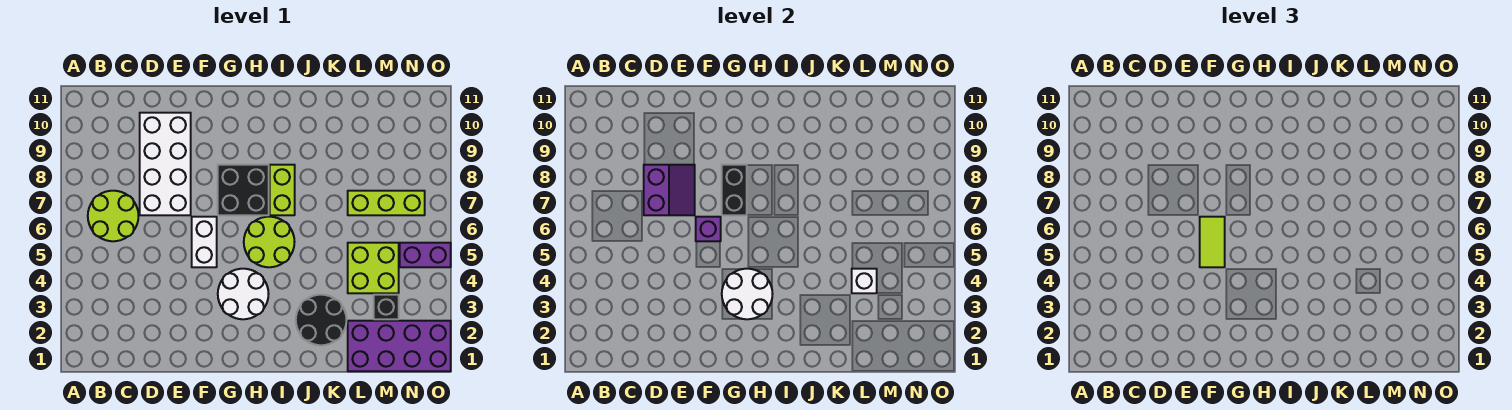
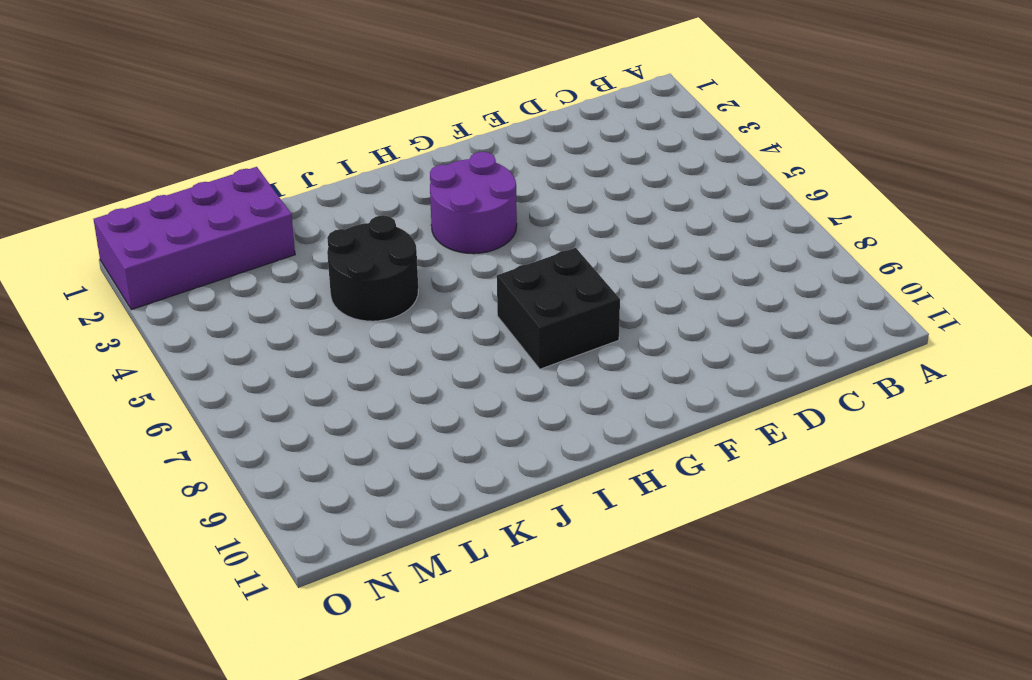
purple round brick G3:H4 level 1 -> white round brick G3:H4 level 1
black round brick J4:K5 level 1 -> black round brick J2:K3 level 1
none -> lime round brick B6:C7 level 1
none -> white brick D7:E10 level 1
none -> white brick F5:F6 level 1

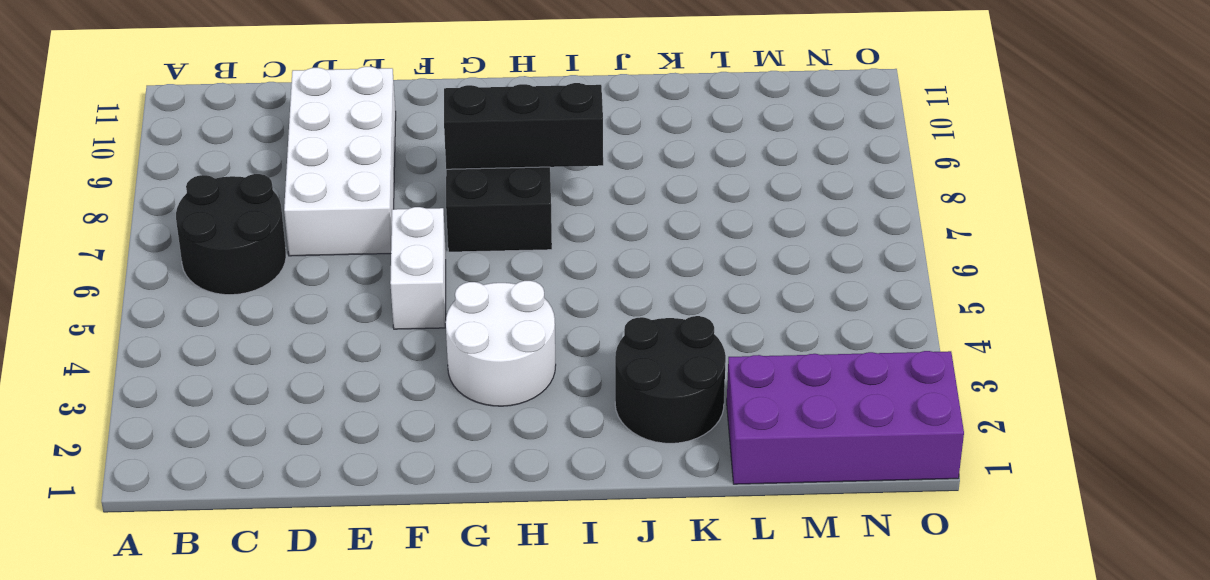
black round brick B6:C7 level 1 -> lime round brick B6:C7 level 1
black brick G8:I8 level 2 -> black brick G7:G8 level 2
none -> lime round brick H5:I6 level 1
none -> lime brick I7:I8 level 1
none -> lime brick L4:M5 level 1

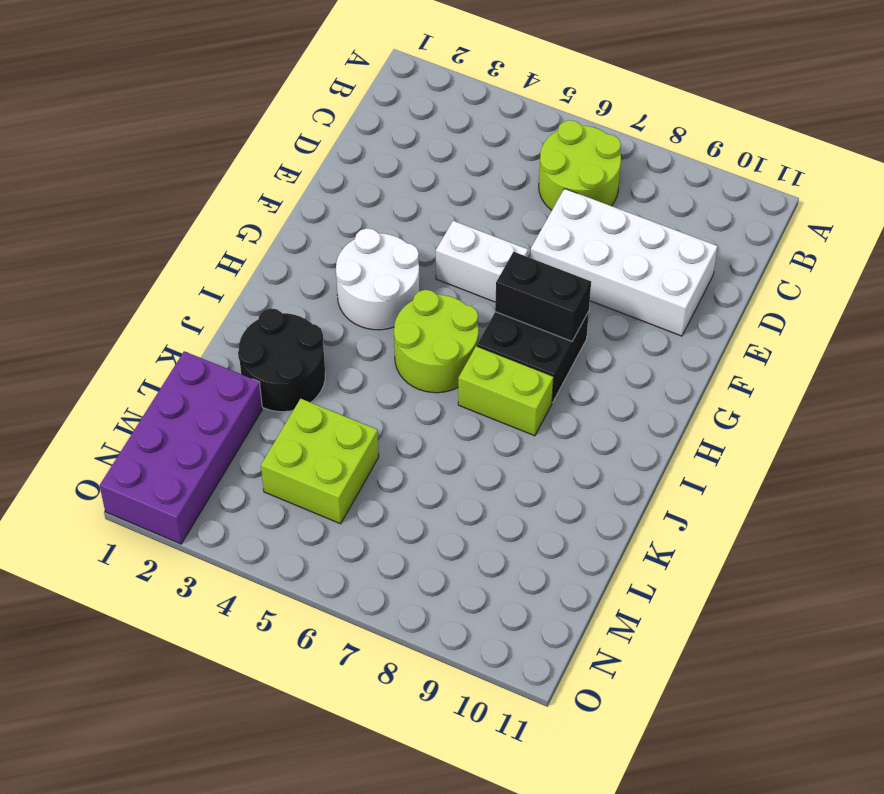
none -> lime brick L7:N7 level 1
none -> black brick M3 level 1
none -> purple brick N5:O5 level 1

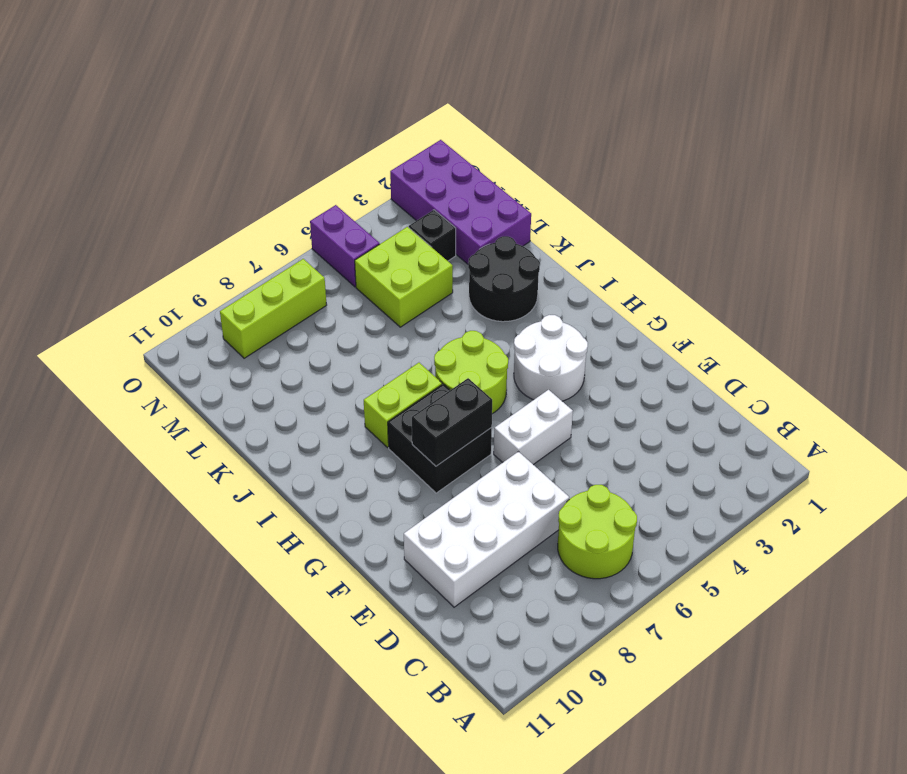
lime brick N7:N9 level 1 -> lime brick L7:N7 level 1
none -> purple slope D7:E8 level 2 top D
none -> purple brick F6 level 2
none -> white round brick G3:H4 level 2

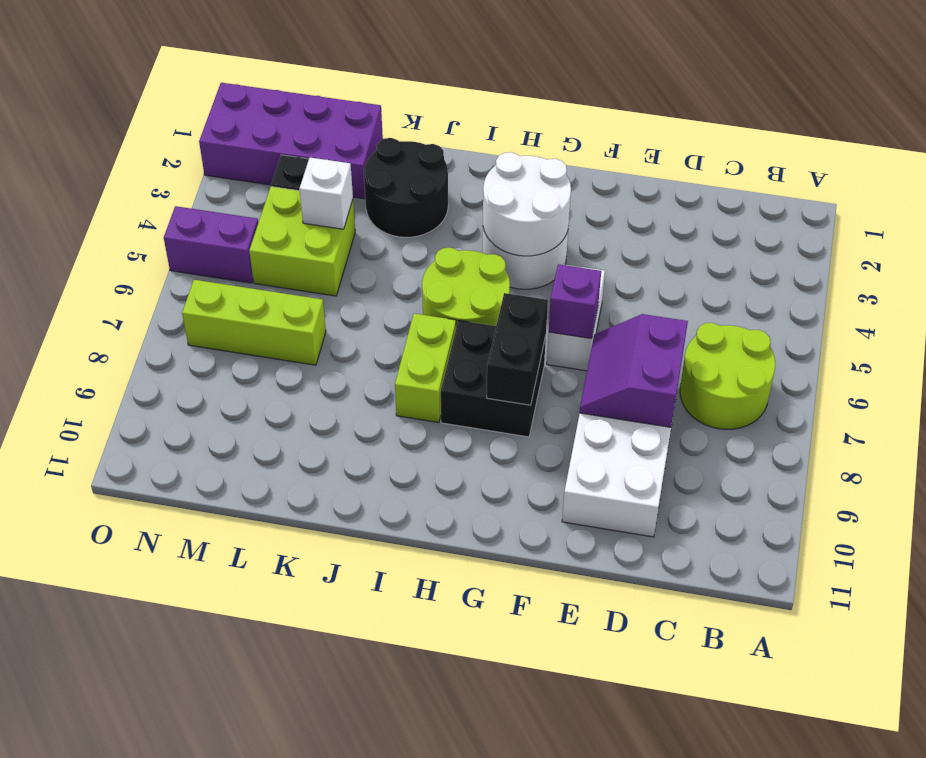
none -> lime tile F5:F6 level 3

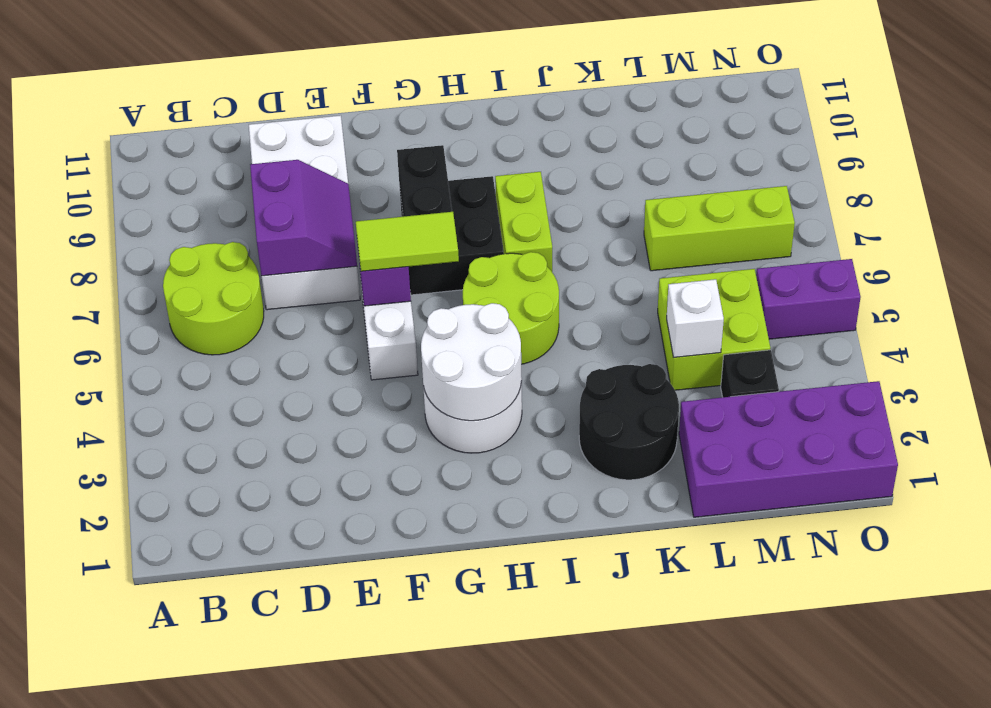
lime tile F6:G6 level 3 -> lime tile F5:F6 level 3

